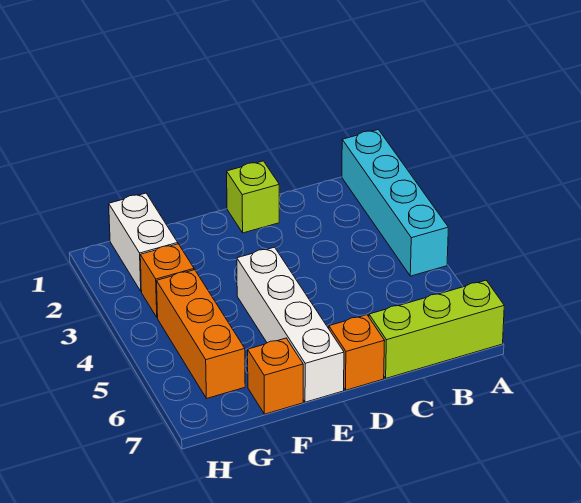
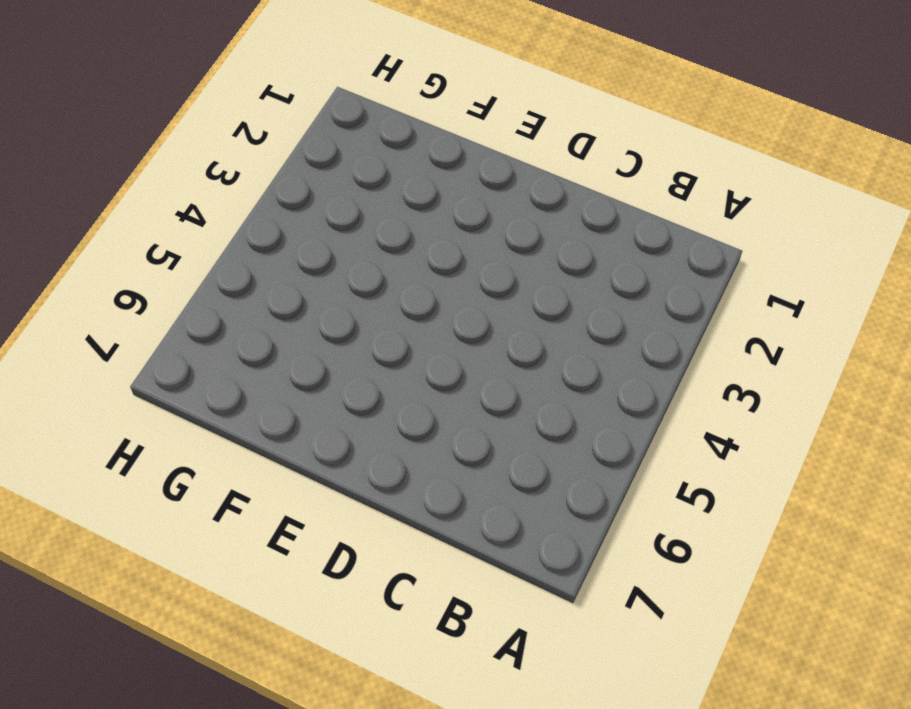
none -> cyan brick A1:A4 level 1
none -> lime brick A7:C7 level 1

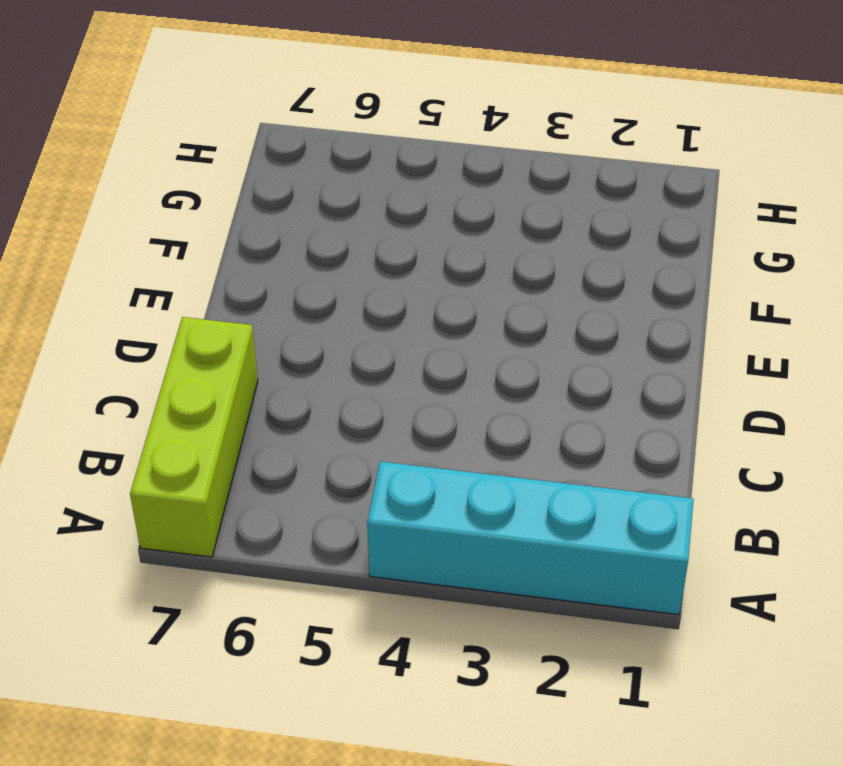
none -> lime brick D1 level 1
none -> orange brick D7 level 1

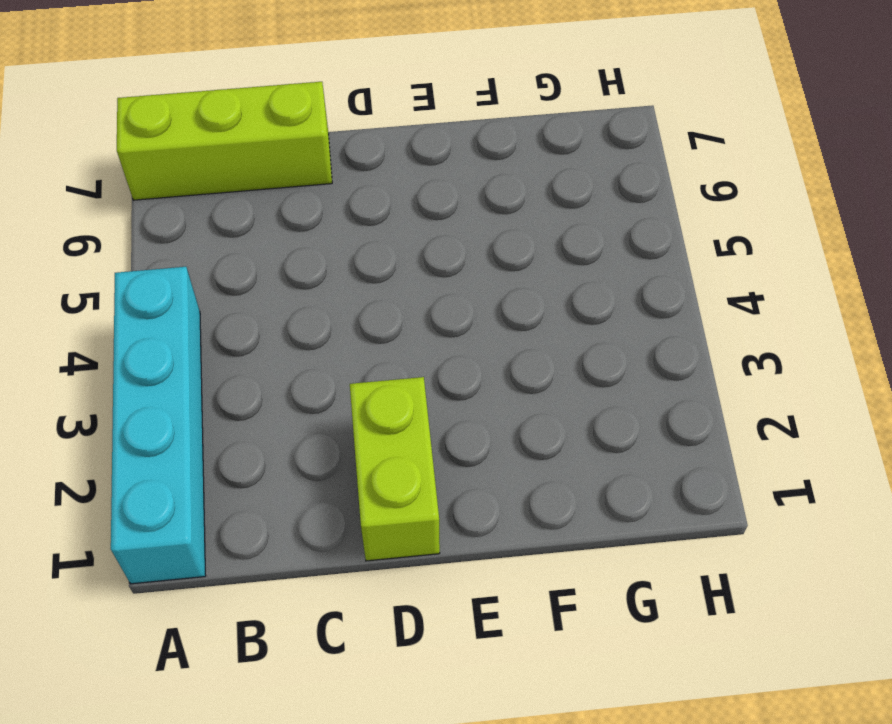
lime brick D1:D2 level 1 -> lime brick D1 level 1
none -> orange brick D7 level 1
none -> white brick E4:E7 level 1

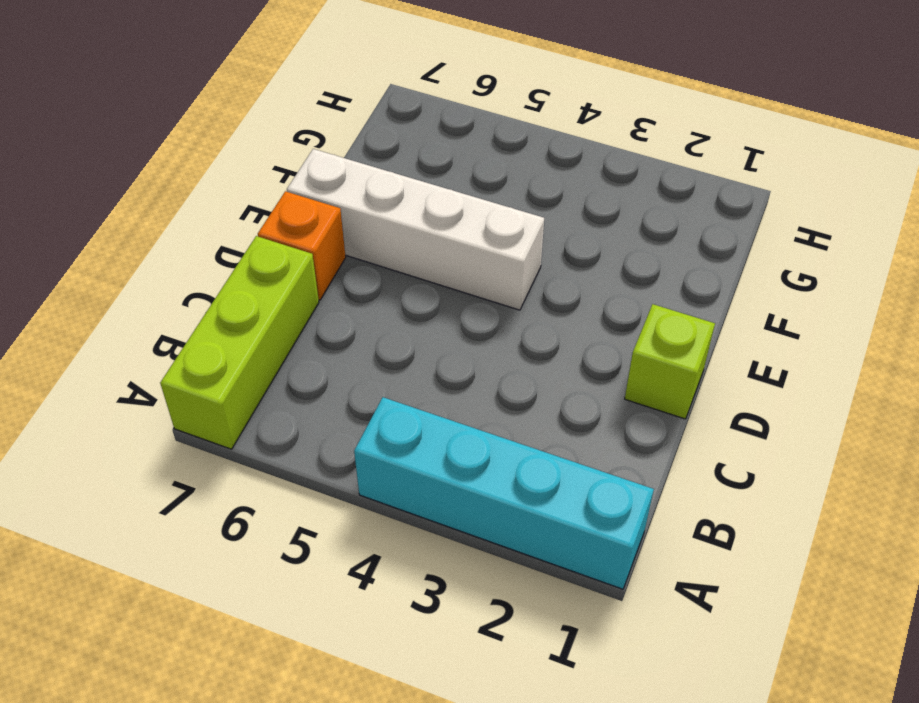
none -> orange brick F7 level 1
none -> white brick G1:G2 level 1

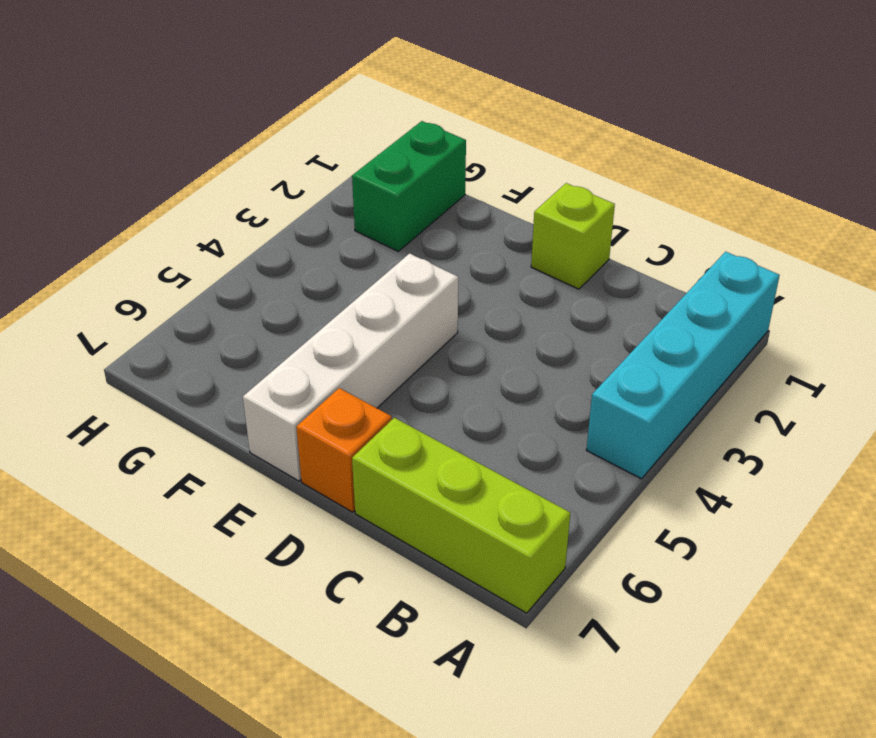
green brick G1:G2 level 1 -> white brick G1:G2 level 1
none -> orange brick F7 level 1
none -> orange brick G3 level 1

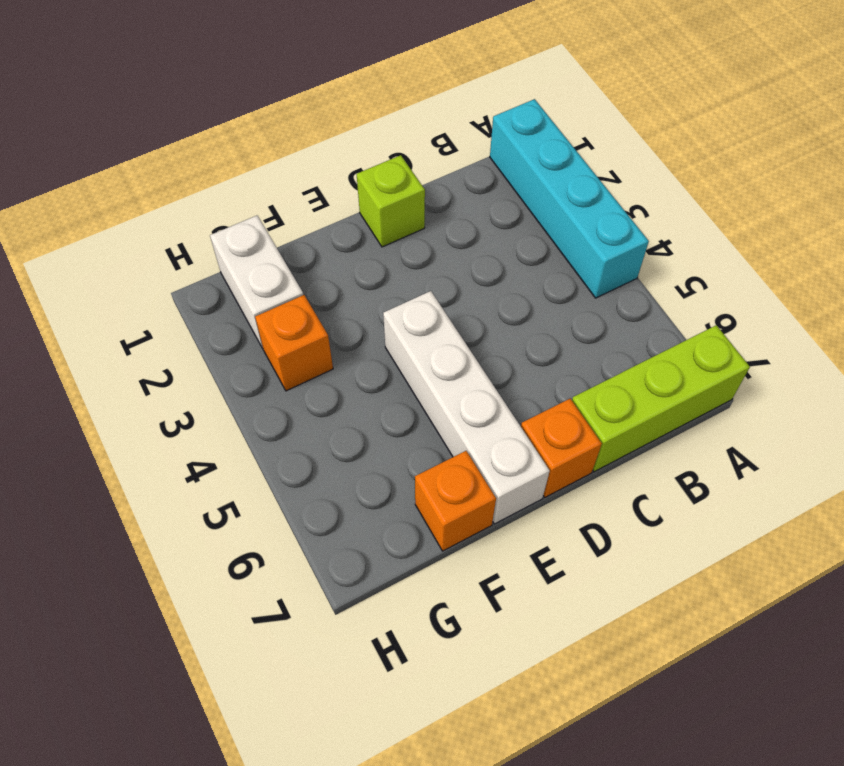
none -> orange brick G4:G6 level 1

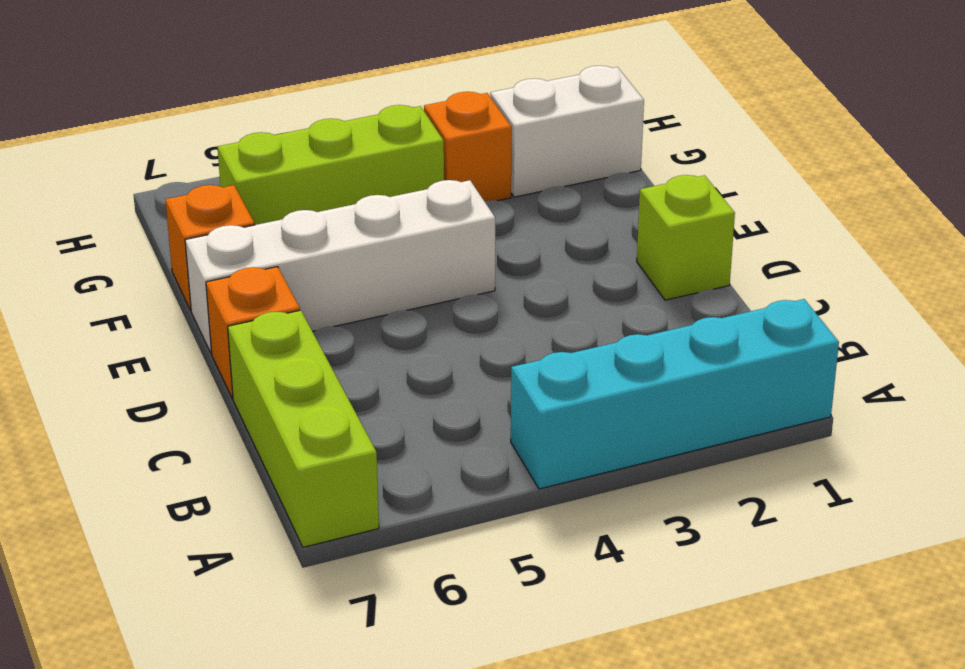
lime brick G4:G6 level 1 -> orange brick G4:G6 level 1

